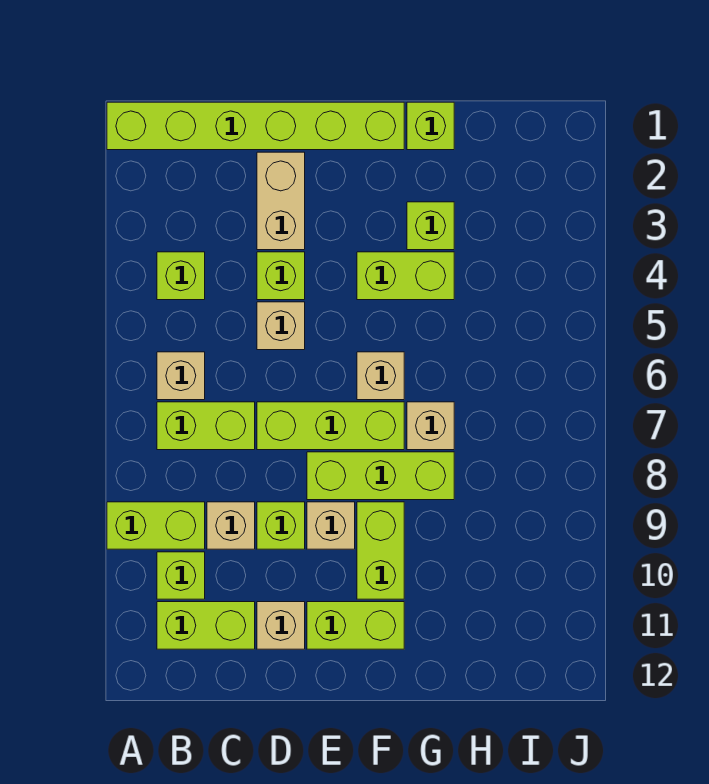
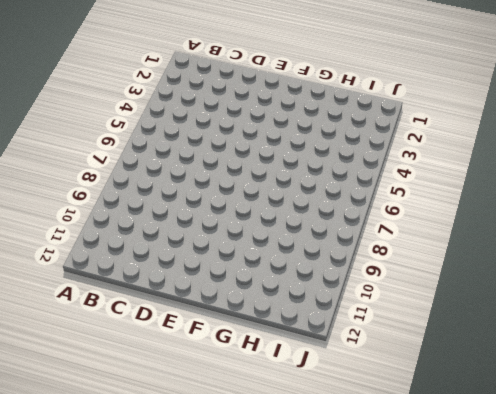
none -> lime brick A1:F1 level 1
none -> lime brick A9:B9 level 1
none -> lime brick B4 level 1

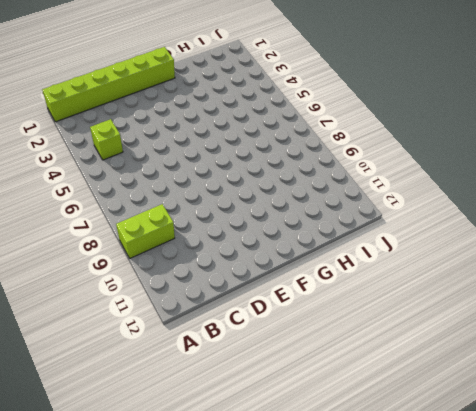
none -> tan brick B6 level 1
none -> lime brick B7:C7 level 1
none -> lime brick B10 level 1

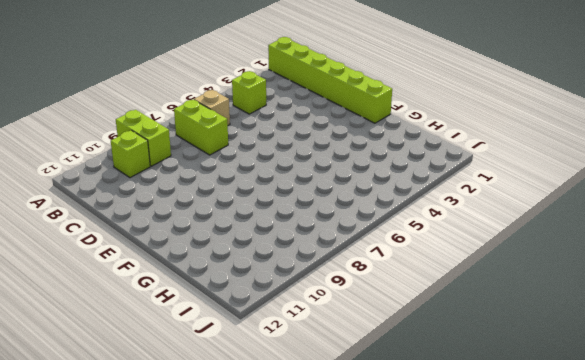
none -> lime brick B11:C11 level 1
none -> tan brick C9 level 1
none -> tan brick D2:D3 level 1

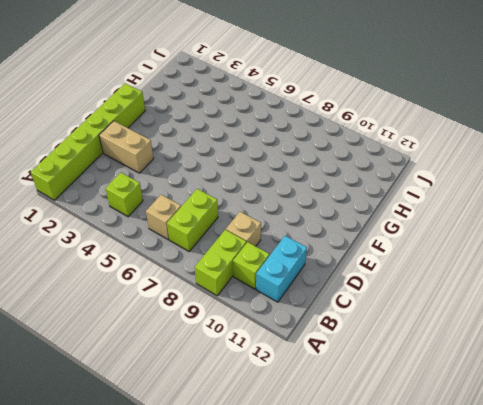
cyan brick B11:C11 level 1 -> lime brick B11:C11 level 1
none -> lime brick D4 level 1
none -> tan brick D5 level 1
none -> lime brick D7:F7 level 1

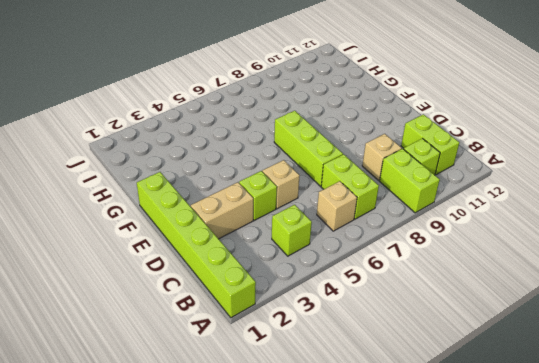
none -> lime brick D9 level 1
none -> tan brick D11 level 1
none -> lime brick E8:G8 level 1

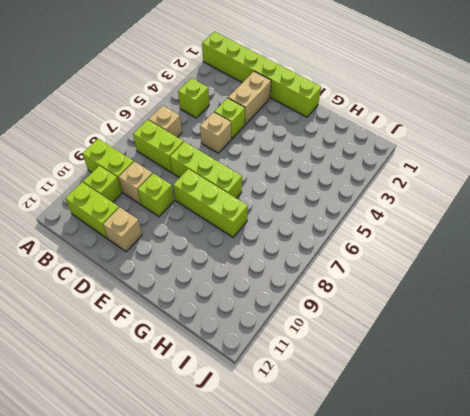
none -> tan brick E9 level 1
none -> lime brick E11:F11 level 1
none -> lime brick F4:G4 level 1

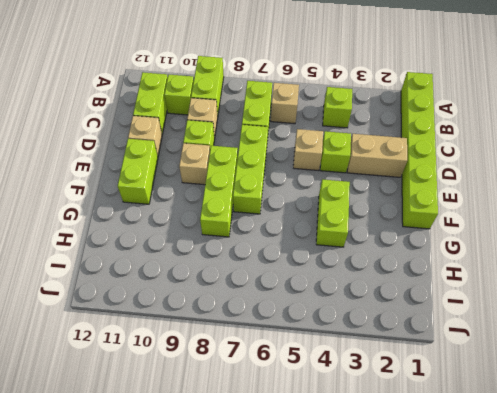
none -> tan brick F6 level 1
none -> lime brick F9:F10 level 1
none -> lime brick G1 level 1

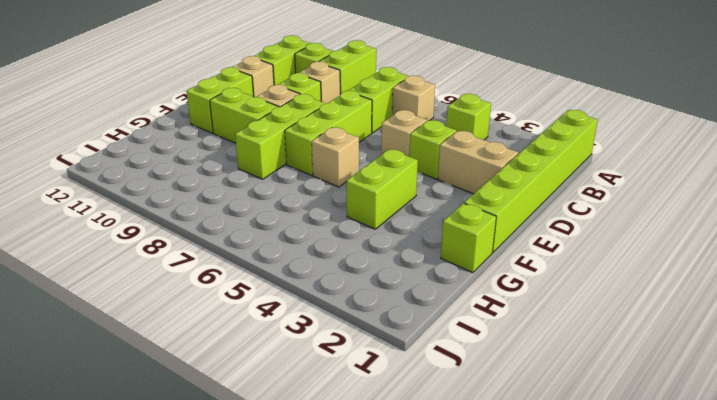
none -> lime brick G3 level 1
none -> tan brick G7 level 1

